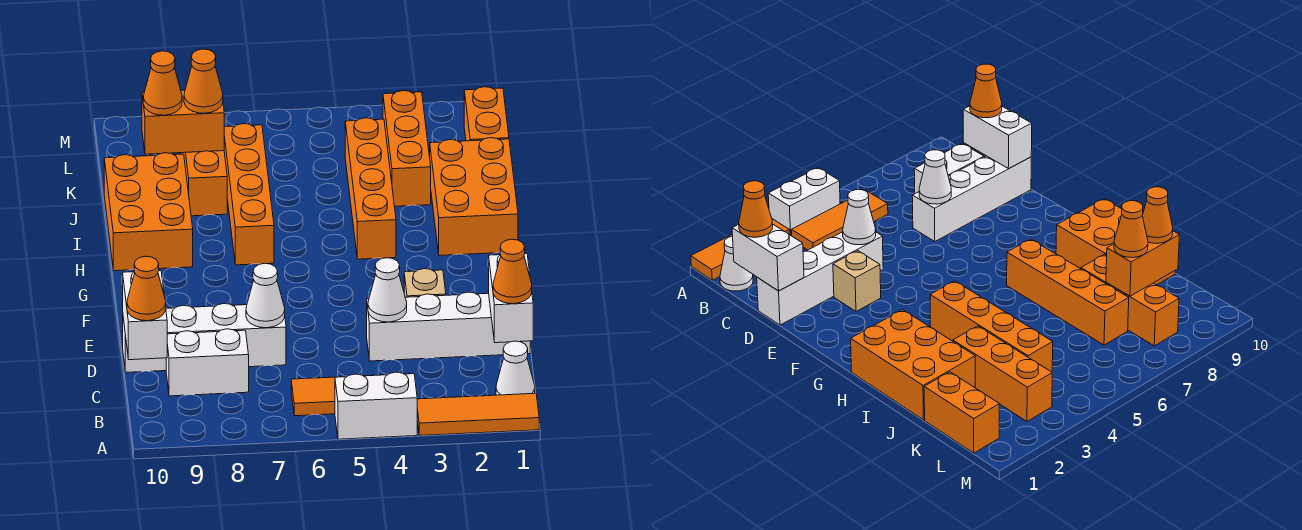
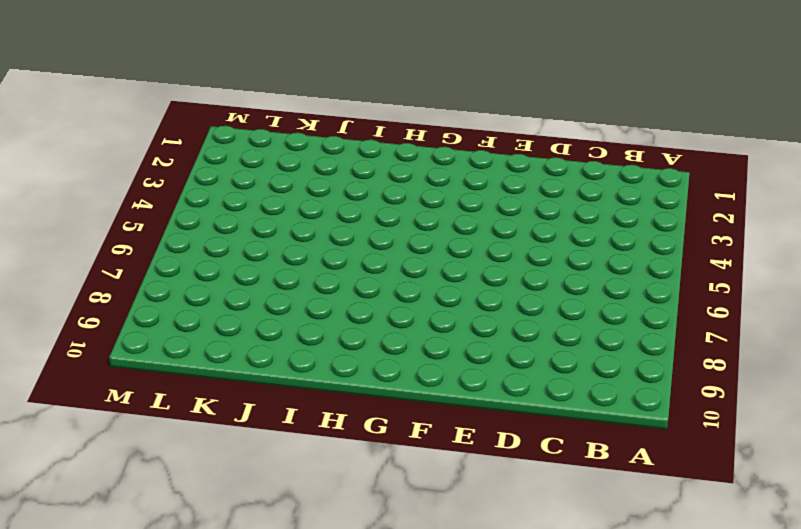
none -> orange tile A1:A3 level 1
none -> white brick A4:A5 level 1
none -> white cone B1 level 1

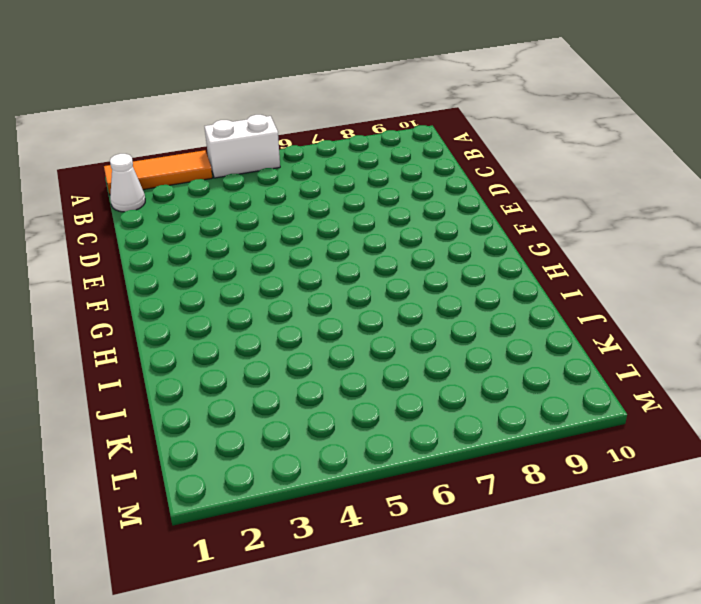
none -> orange tile B4:B6 level 1
none -> white brick C8:C9 level 1
none -> white brick D1:D4 level 1

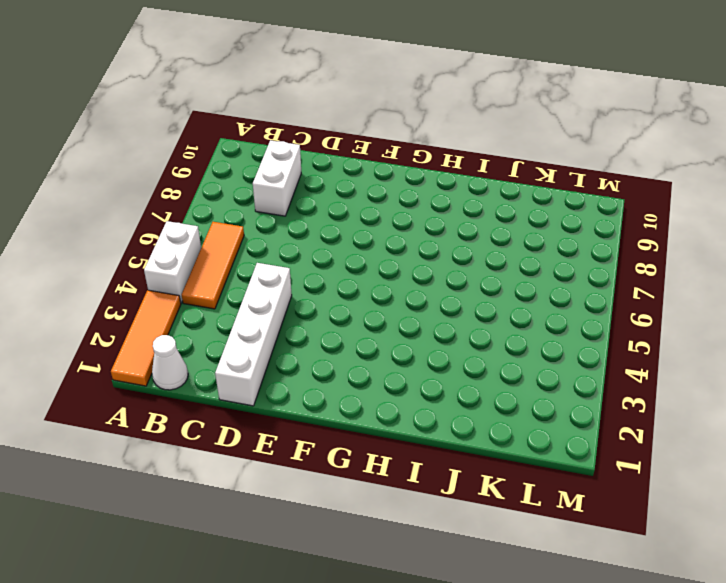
none -> white brick D7:D10 level 1
none -> tan brick E3 level 1
none -> orange brick H1:J2 level 1

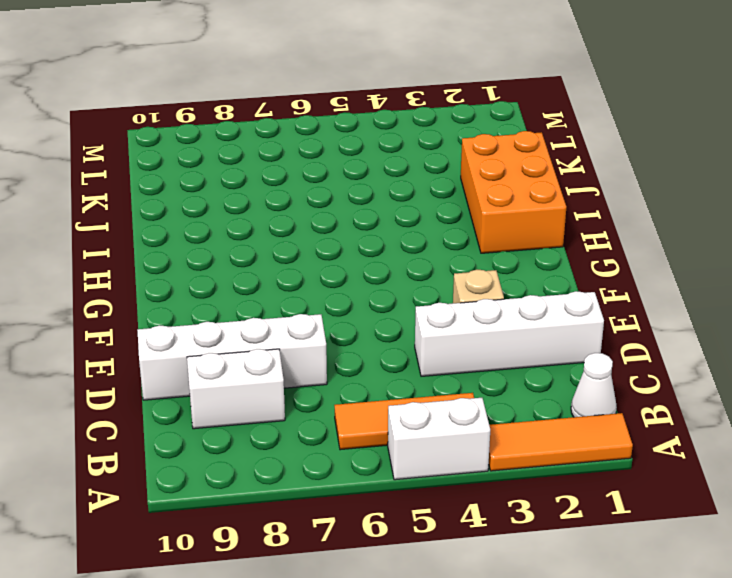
none -> orange brick H4:K4 level 1
none -> orange brick H7:K7 level 1
none -> orange brick H9:J10 level 1

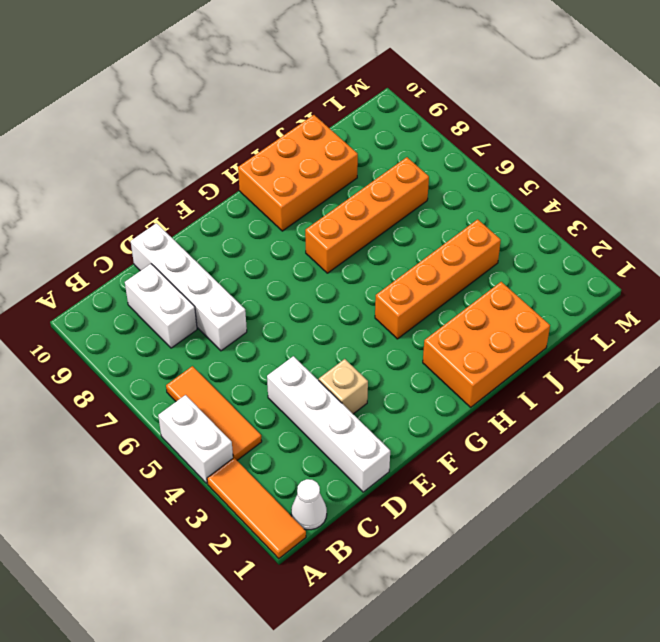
none -> orange brick J3:L3 level 1
none -> orange brick J8:L8 level 1
none -> orange brick K1:L1 level 1

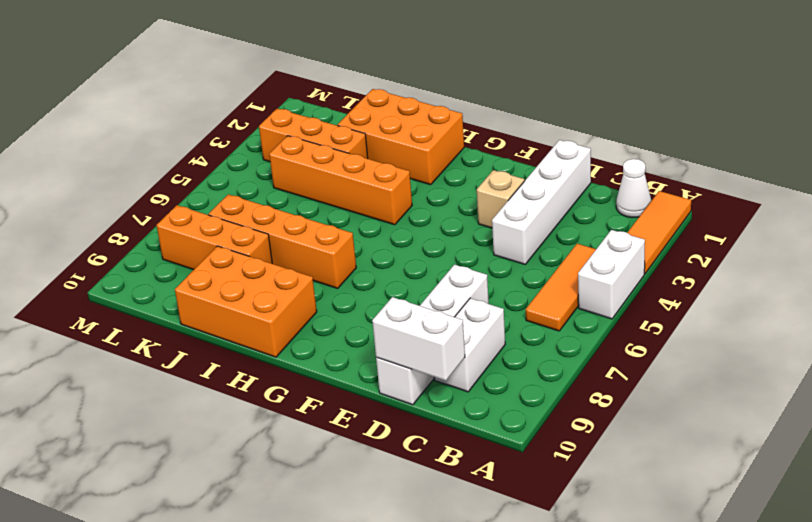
none -> orange brick K1:L1 level 1
none -> white brick C1:D1 level 2
none -> white cone D4 level 2

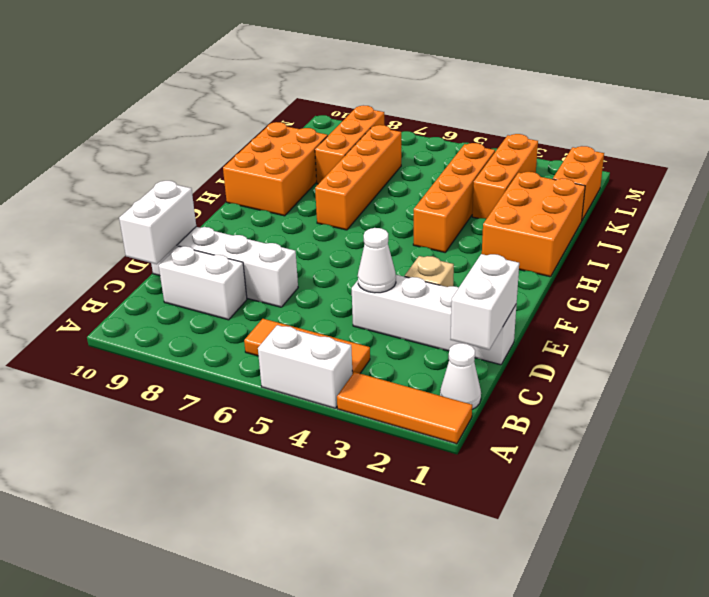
none -> white cone D7 level 2
none -> orange brick K8:K9 level 2
none -> orange cone C1 level 3

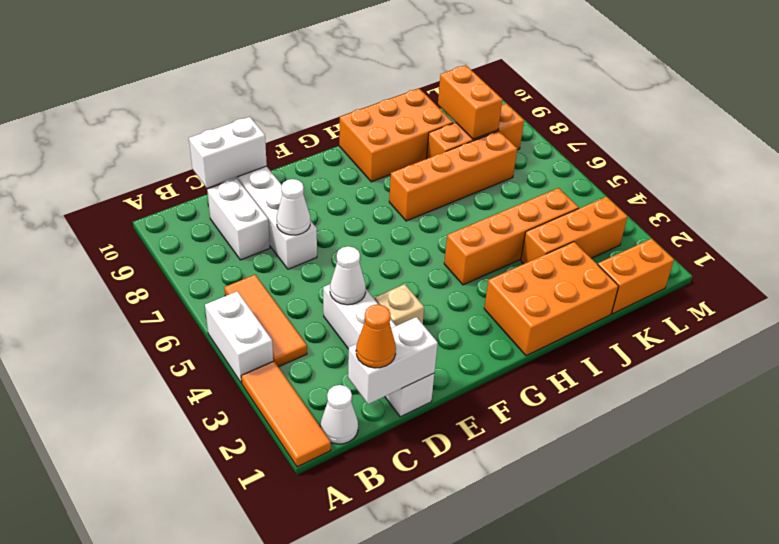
none -> orange cone C10 level 3
none -> orange cone K8 level 3
none -> orange cone K9 level 3

